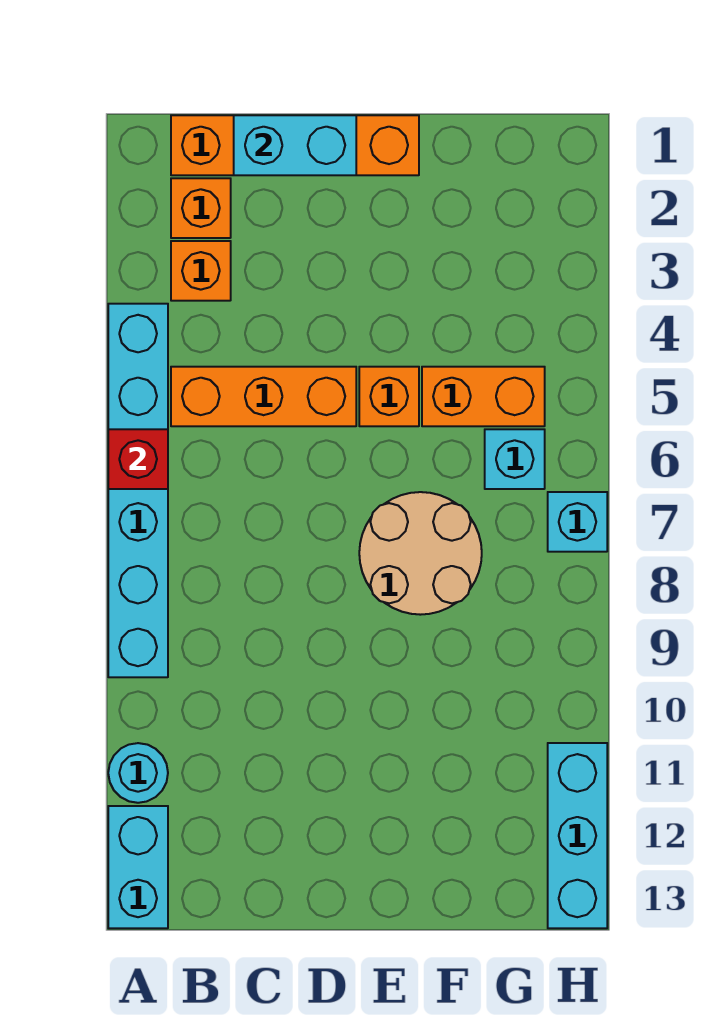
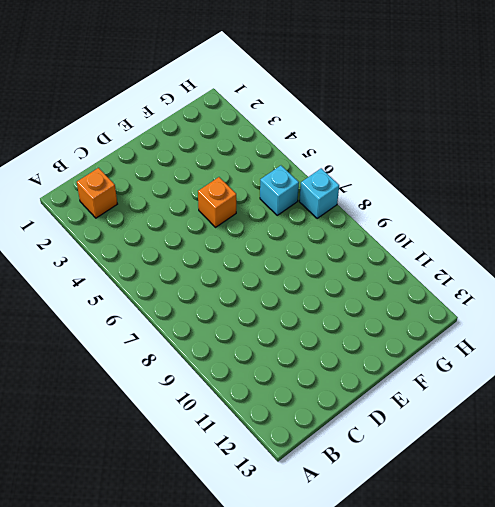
none -> cyan brick A4:A9 level 1
none -> cyan round brick A11 level 1
none -> cyan brick A12:A13 level 1

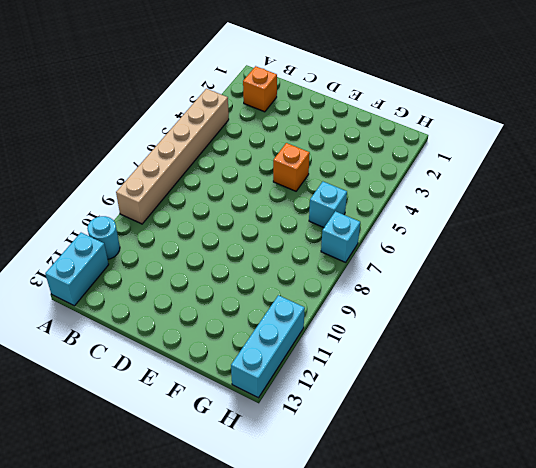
tan brick A4:A9 level 1 -> cyan brick A4:A9 level 1
none -> orange brick B1:E1 level 1
none -> orange brick B3 level 1
none -> orange brick B5:D5 level 1

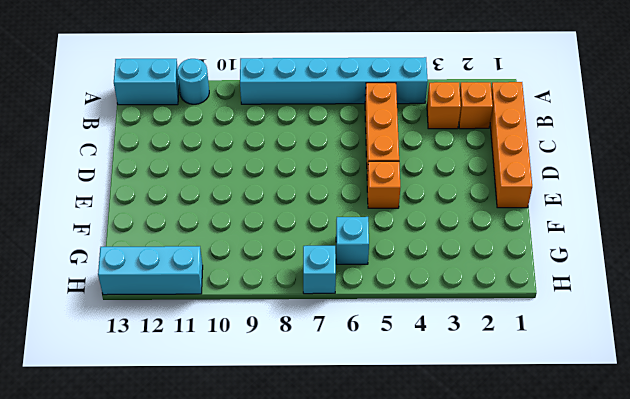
none -> tan round brick E7:F8 level 1
none -> orange brick F5:G5 level 1
none -> red brick A6 level 2

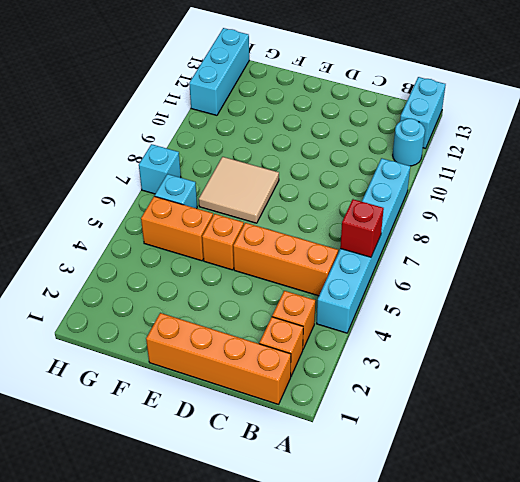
tan tile E7:F8 level 1 -> tan round brick E7:F8 level 1
none -> cyan brick C1:D1 level 2

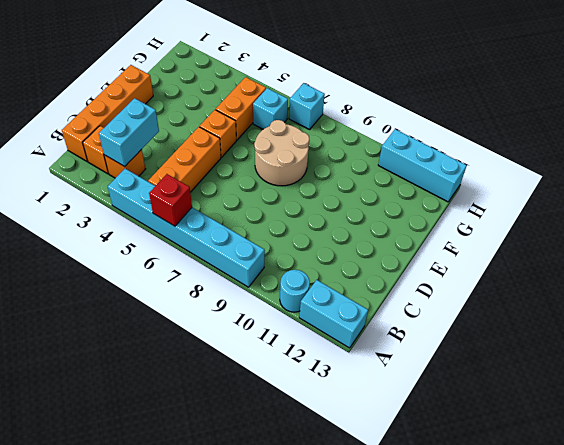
cyan brick B3:C3 level 2 -> cyan brick C1:D1 level 2

